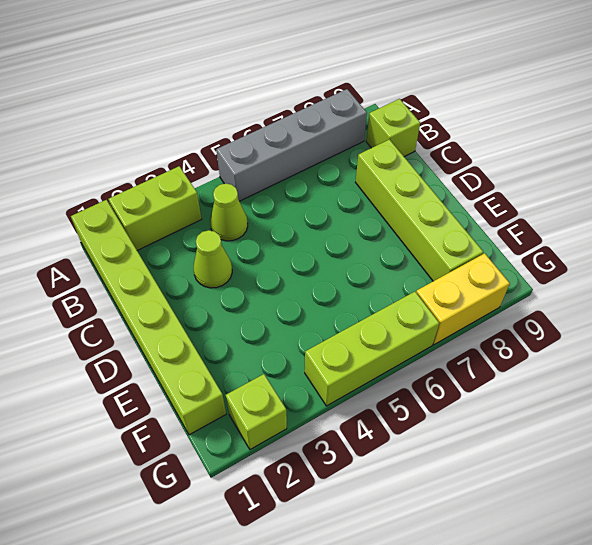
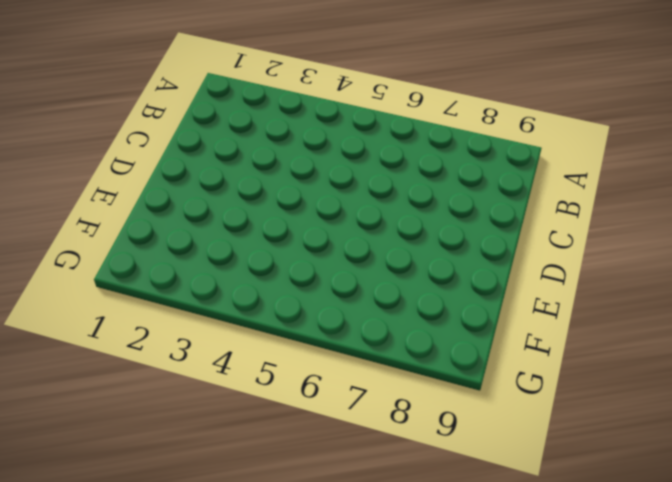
none -> lime brick A1:F1 level 1
none -> lime brick A2:A3 level 1

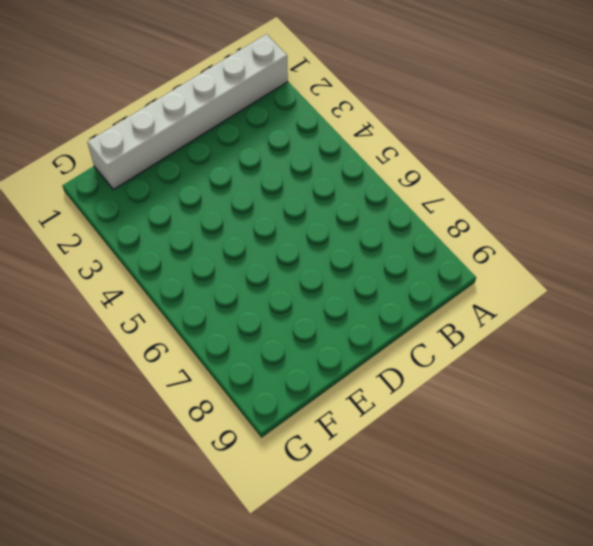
white brick A1:F1 level 1 -> lime brick A1:F1 level 1
none -> lime brick A2:A3 level 1
none -> grey brick A5:A8 level 1

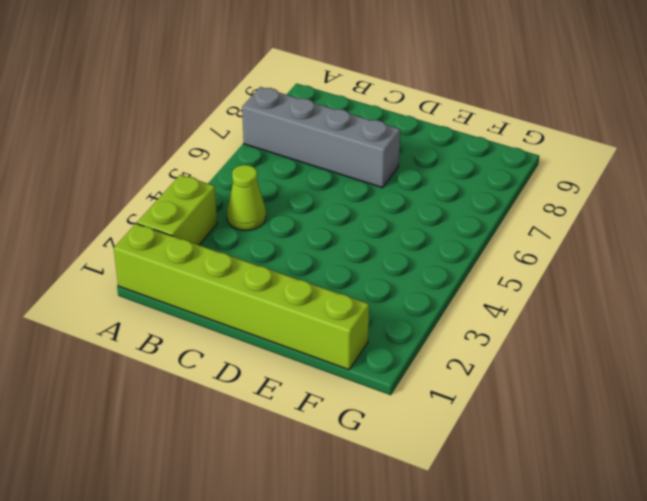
grey brick A7:D7 level 1 -> grey brick A5:A8 level 1
none -> lime brick B9 level 1
none -> lime cone C3 level 1

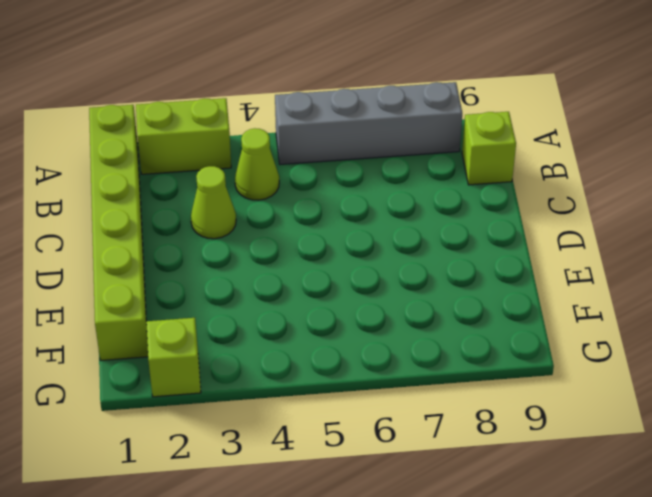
none -> lime brick C8:F8 level 1
none -> lime brick G4:G6 level 1

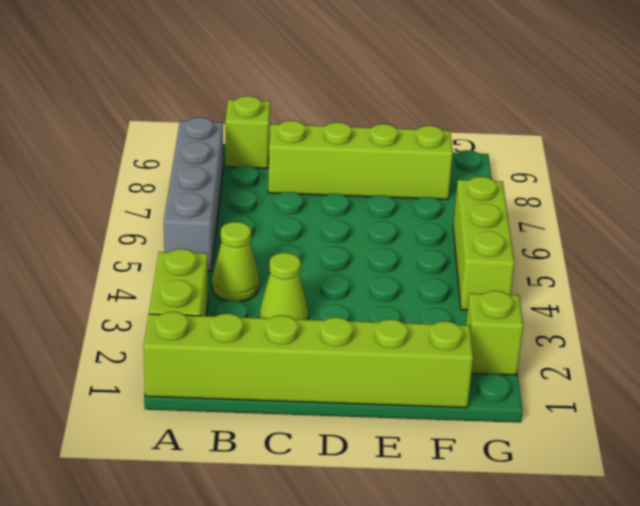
none -> yellow brick G7:G8 level 1

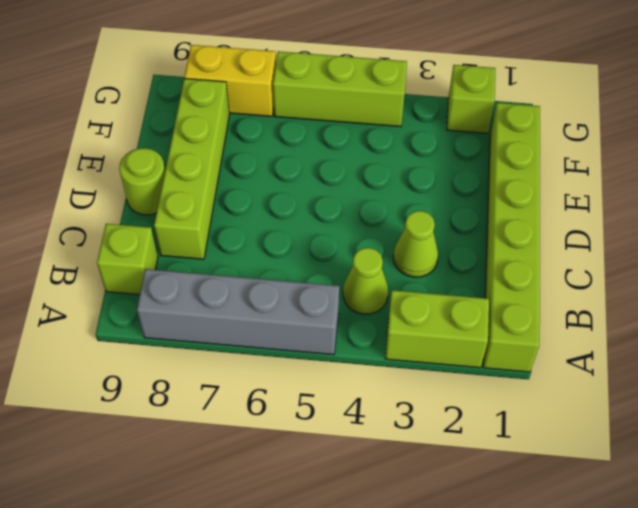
lime round brick D9 level 1 -> none

